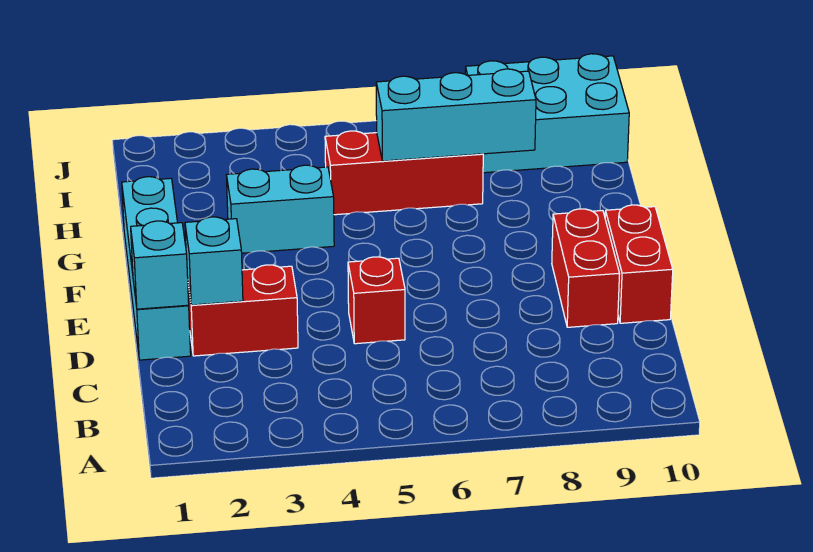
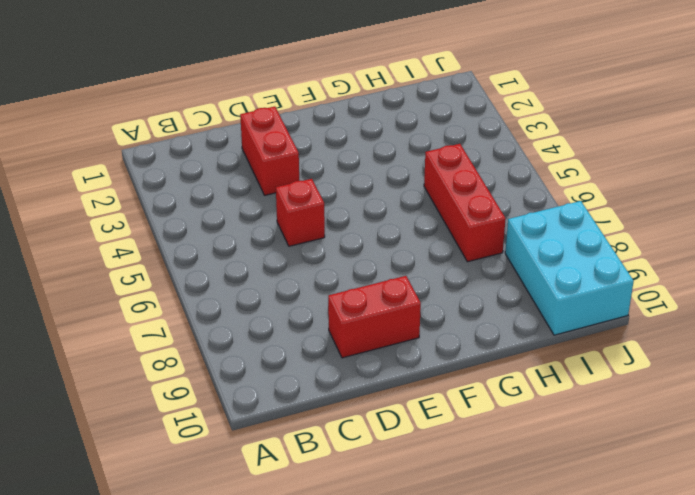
none -> cyan brick D1:G1 level 1
none -> red brick D10:E10 level 1

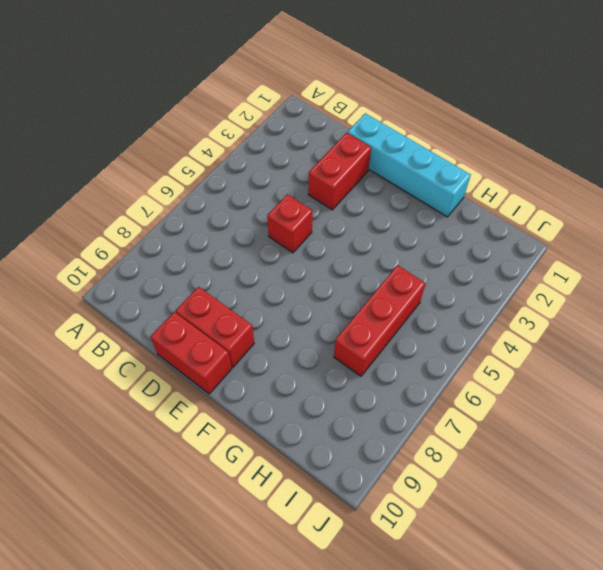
none -> cyan brick G3:G4 level 1
none -> cyan brick I8:J10 level 1

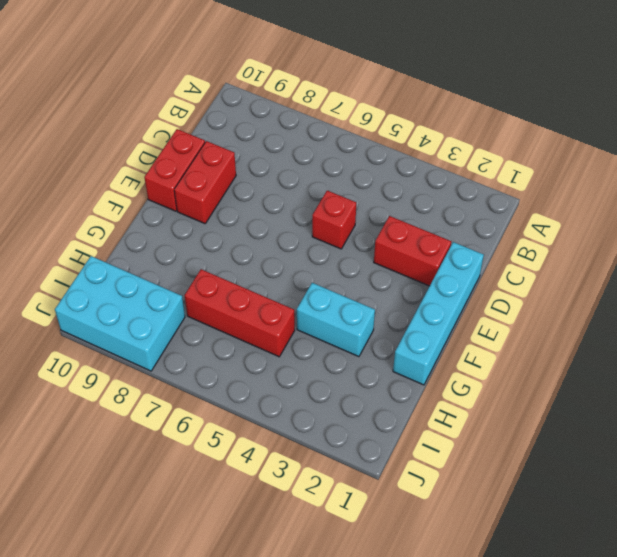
none -> cyan brick D1 level 2
none -> cyan brick D2 level 2

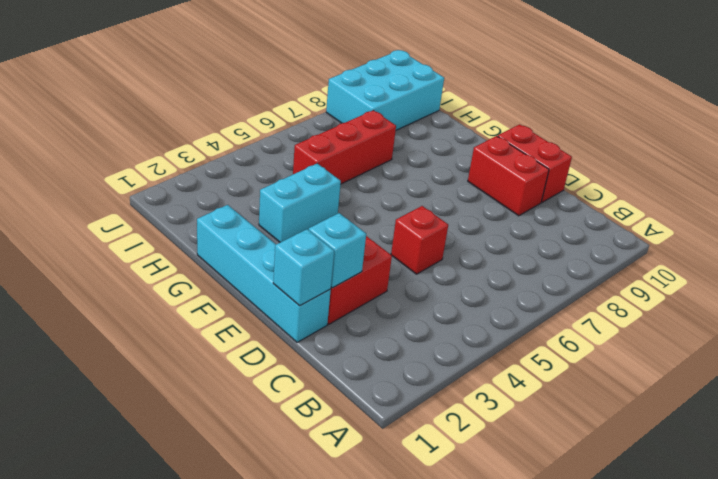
none -> cyan brick H6:H8 level 2

